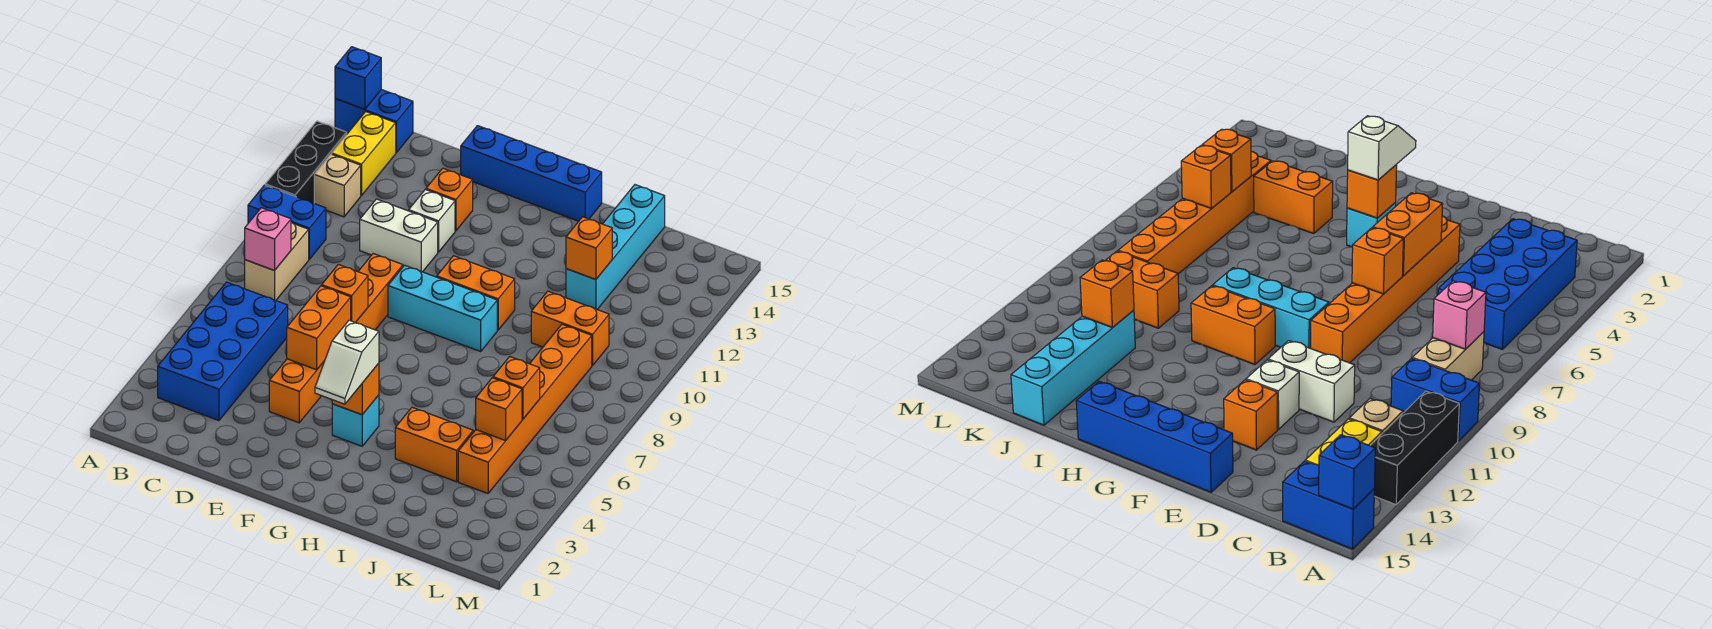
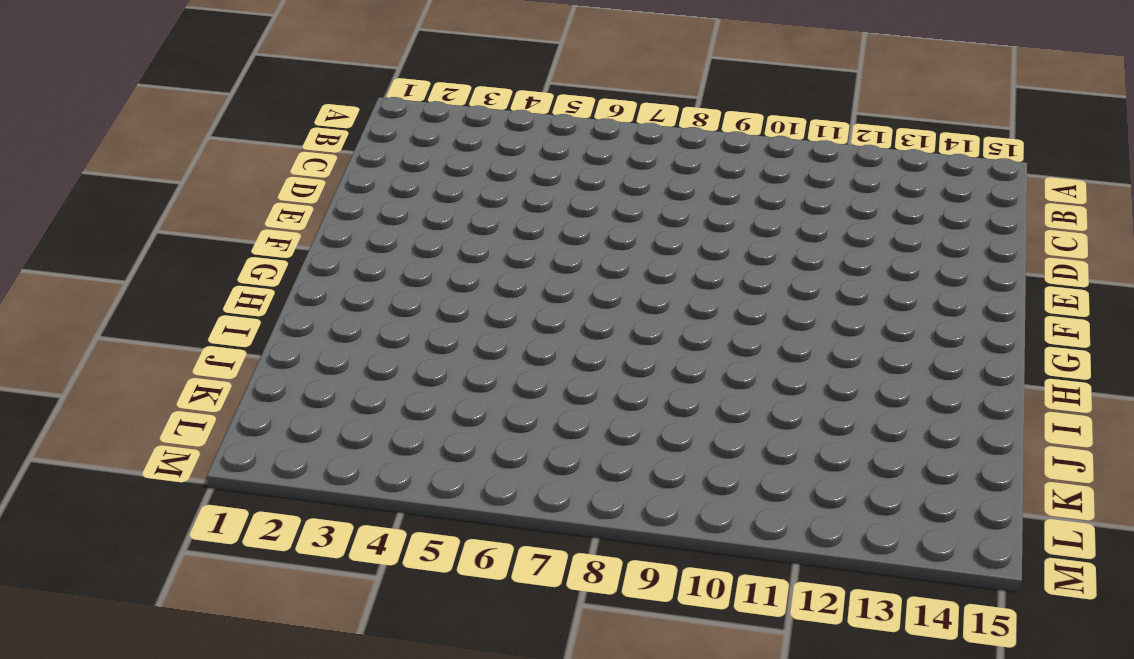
none -> blue brick A10:B10 level 1
none -> black brick A11:A13 level 1
none -> blue brick A15:B15 level 1

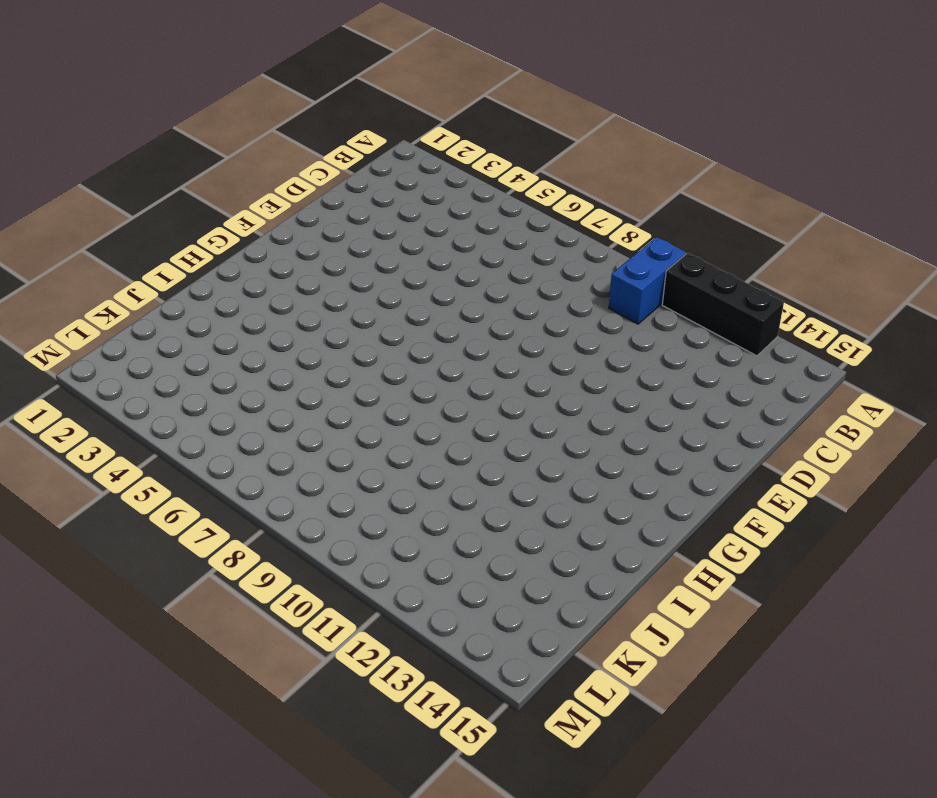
none -> blue brick A15:B15 level 1
none -> blue brick B3:C6 level 1
none -> tan brick B8:B9 level 1

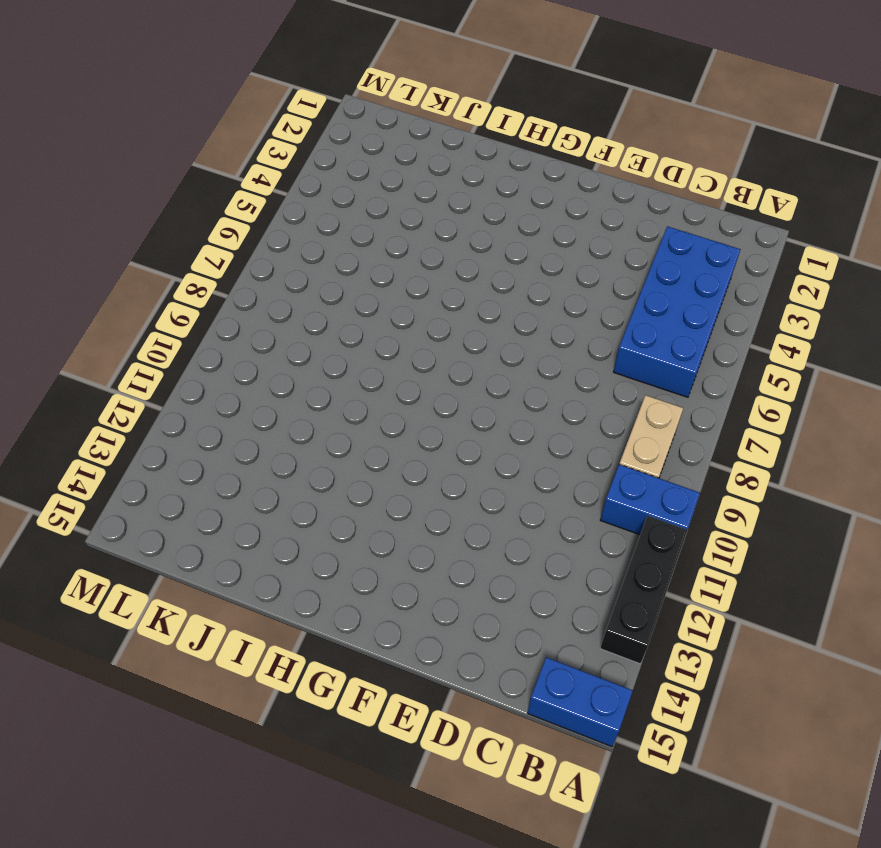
none -> tan brick B12 level 1
none -> yellow brick B13:B14 level 1
none -> white brick D11:E11 level 1

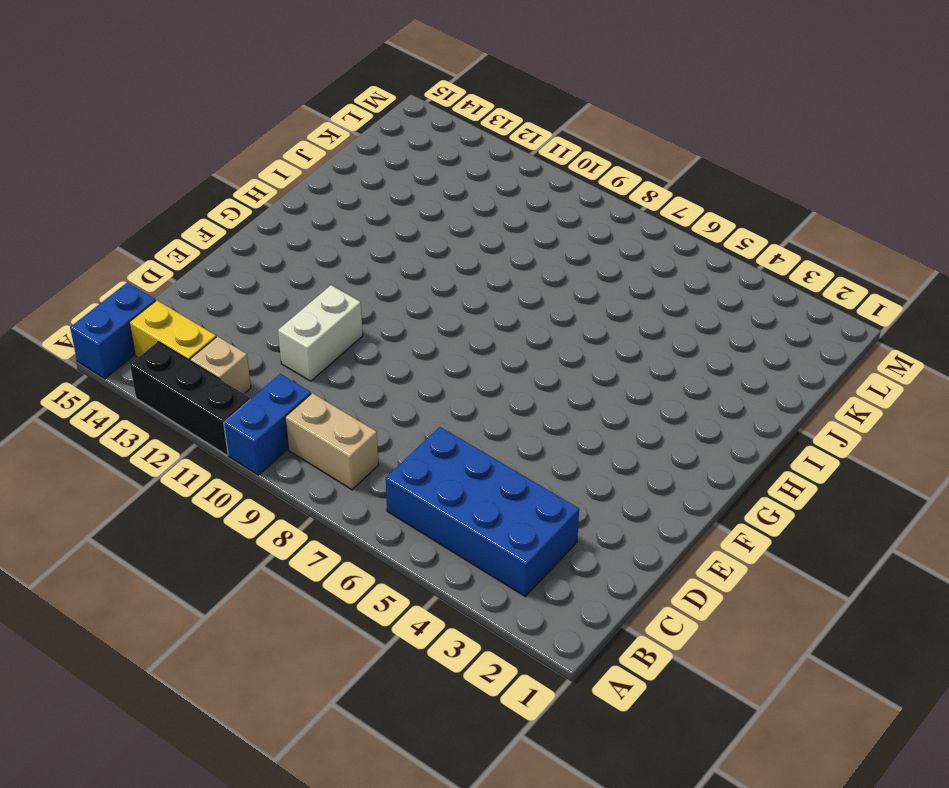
none -> orange brick E4:E9 level 1
none -> white brick E12 level 1
none -> orange brick E13 level 1

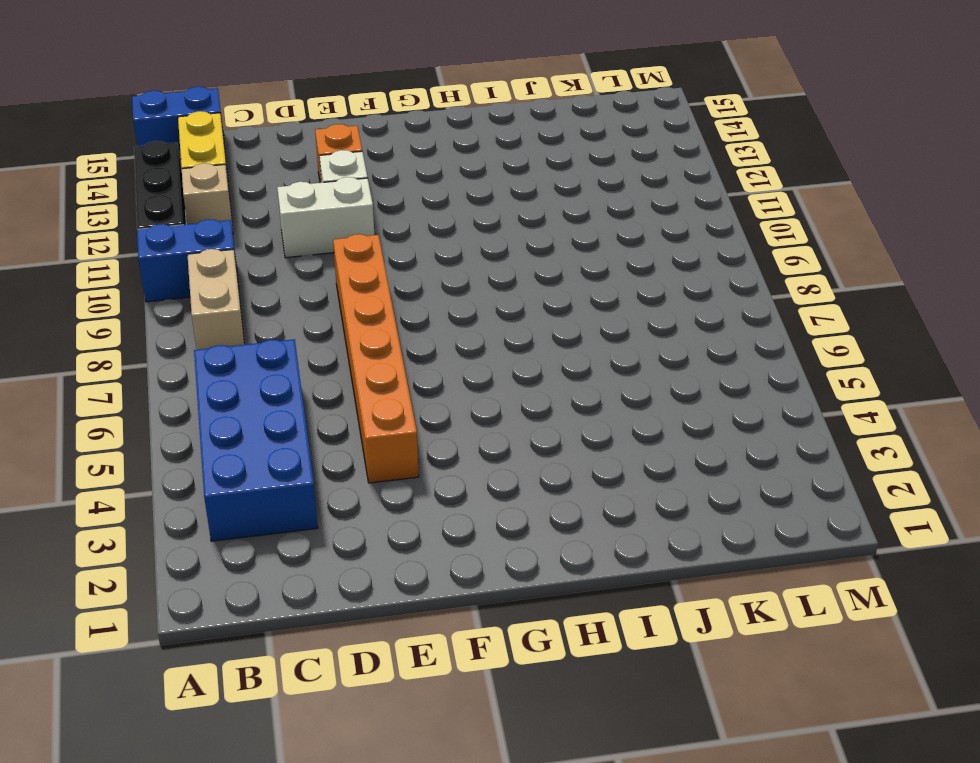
none -> blue brick E15:H15 level 1
none -> cyan brick F9:H9 level 1
none -> cyan brick G4 level 1

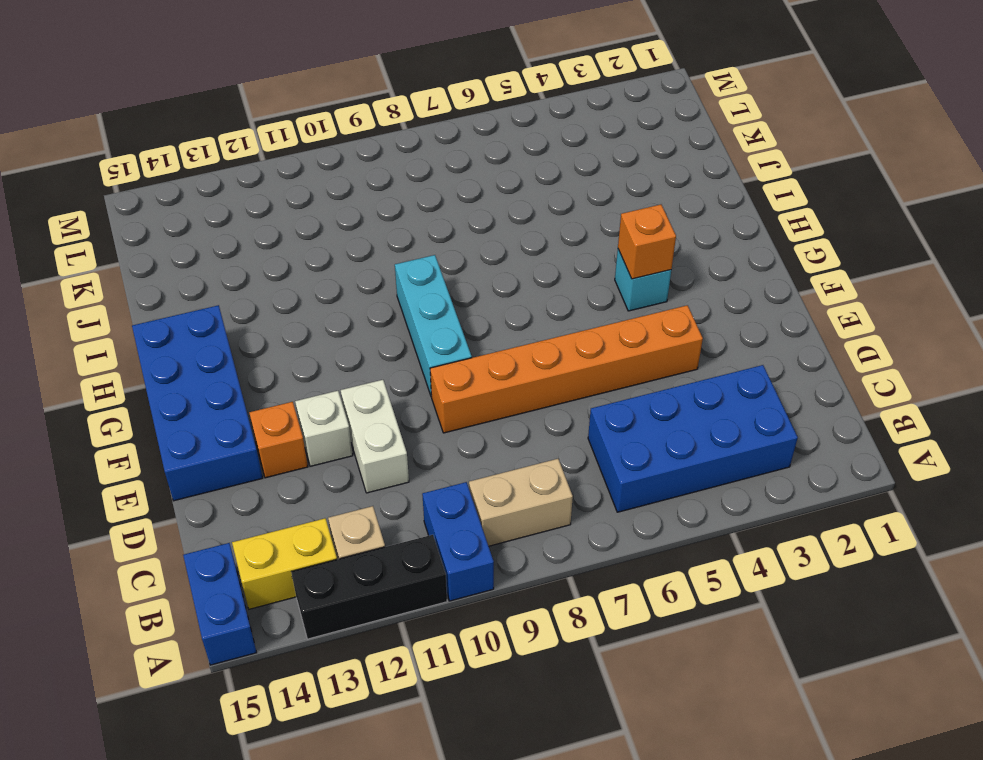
blue brick E14:H15 level 1 -> blue brick E15:H15 level 1
none -> orange brick G10:H10 level 1
none -> orange brick I4:J4 level 1
none -> orange brick J10:K10 level 1

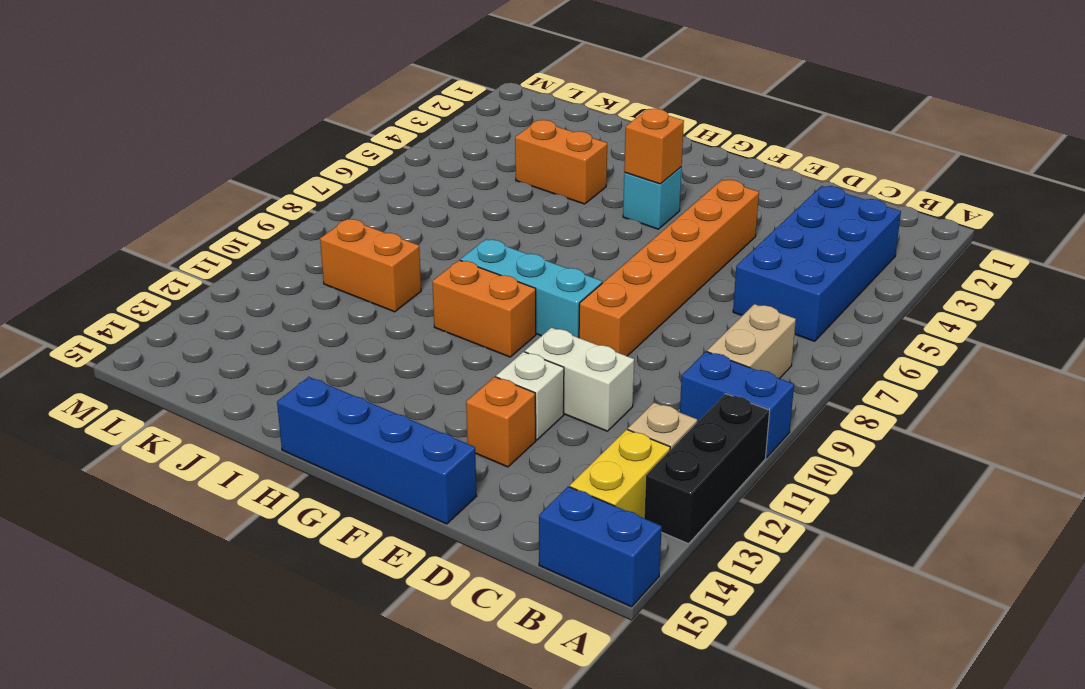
none -> cyan brick J12:J15 level 1
none -> orange brick K4:K9 level 1
none -> blue brick A15 level 2

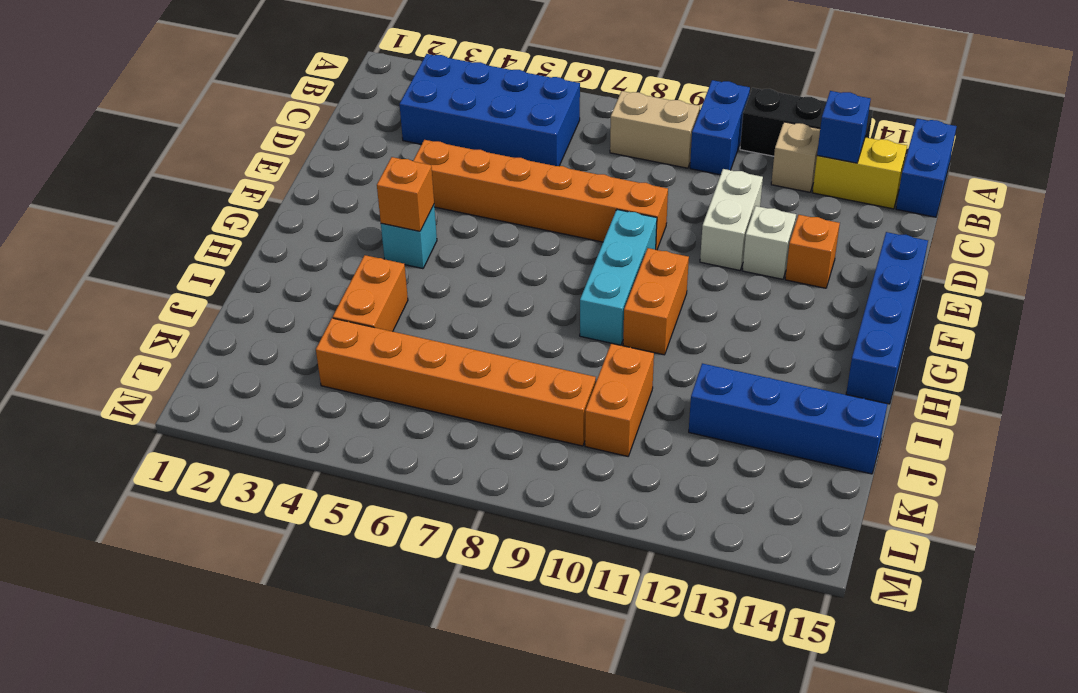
blue brick B13 level 2 -> blue brick A15 level 2
blue brick J12:J15 level 1 -> cyan brick J12:J15 level 1
none -> pink brick B8 level 2
none -> orange brick E5:E6 level 2
none -> orange brick E7 level 2

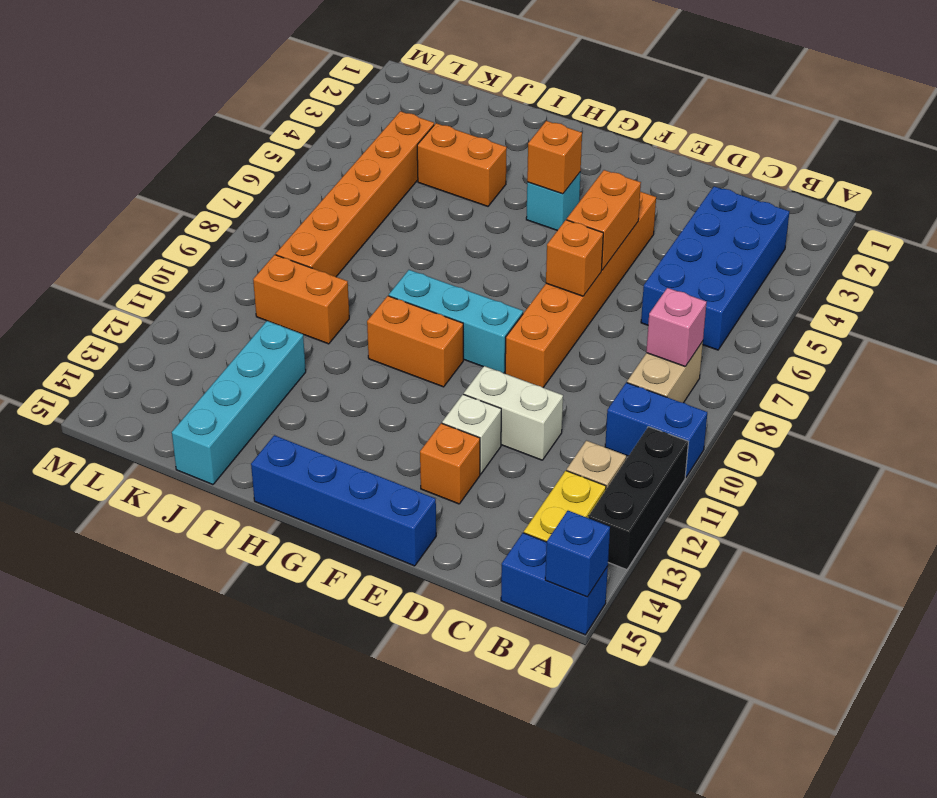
none -> orange brick J12 level 2
none -> orange brick K5 level 2
none -> orange brick K6 level 2

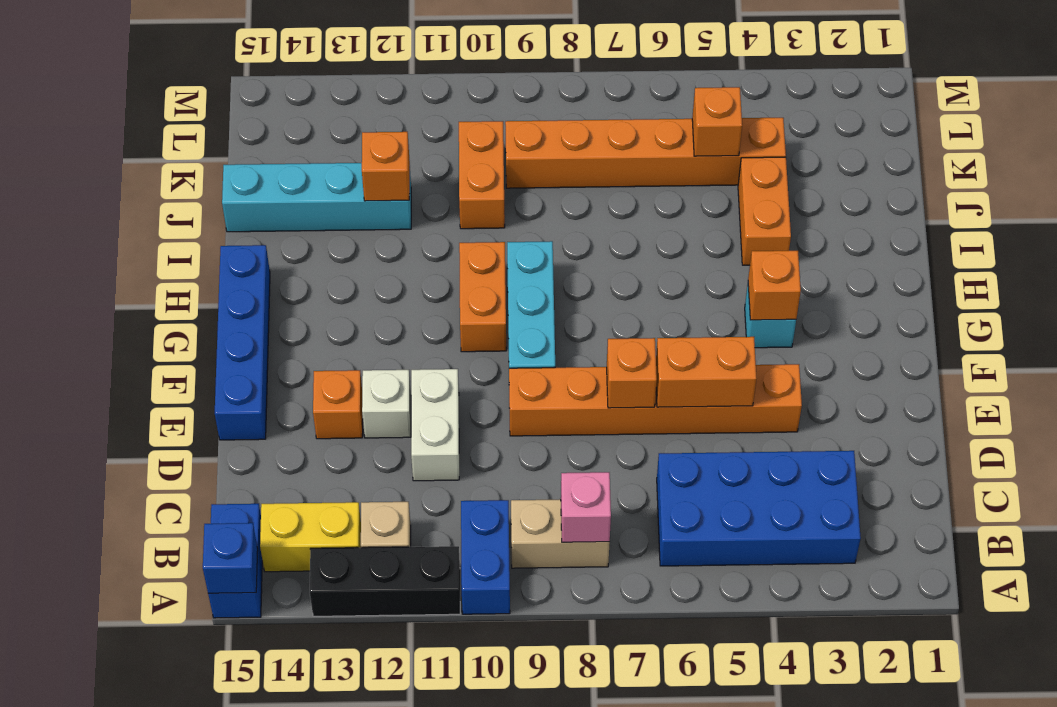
none -> orange brick K6 level 2
none -> white slope G3:G4 level 3 top 4

